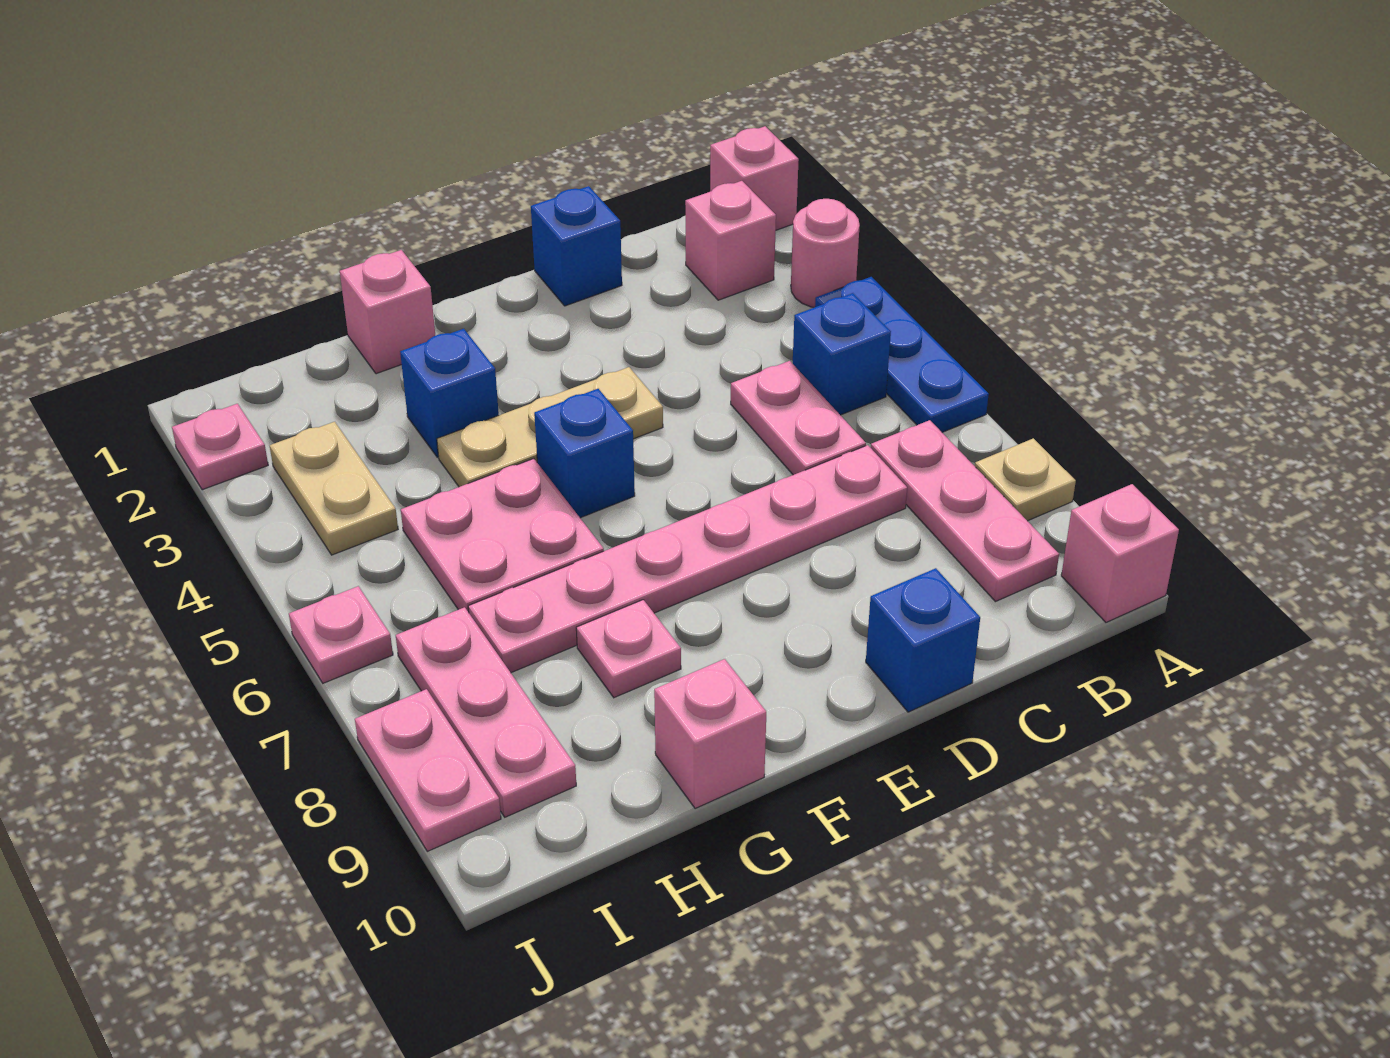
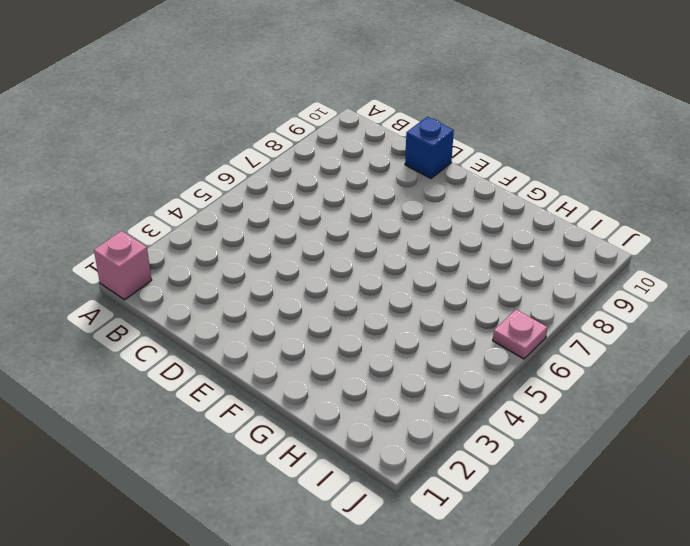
none -> pink round brick A3 level 1
none -> blue plate A4:A6 level 1
none -> tan plate A8 level 1

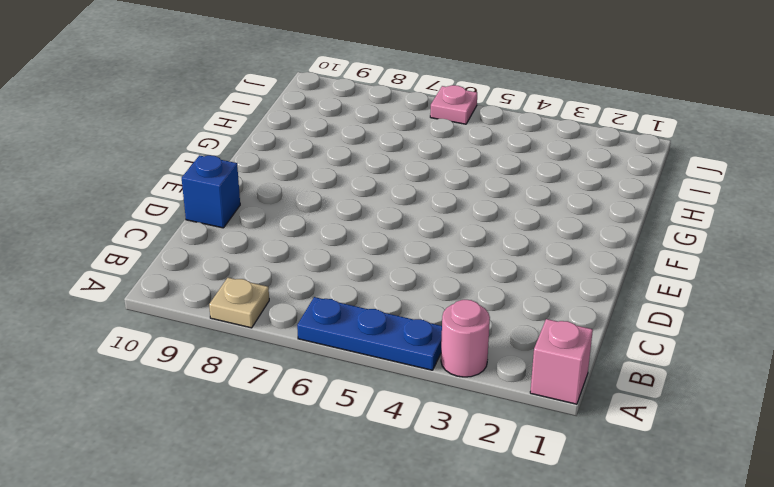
none -> pink brick A10 level 1
none -> pink brick B2 level 1
none -> blue brick B5 level 1

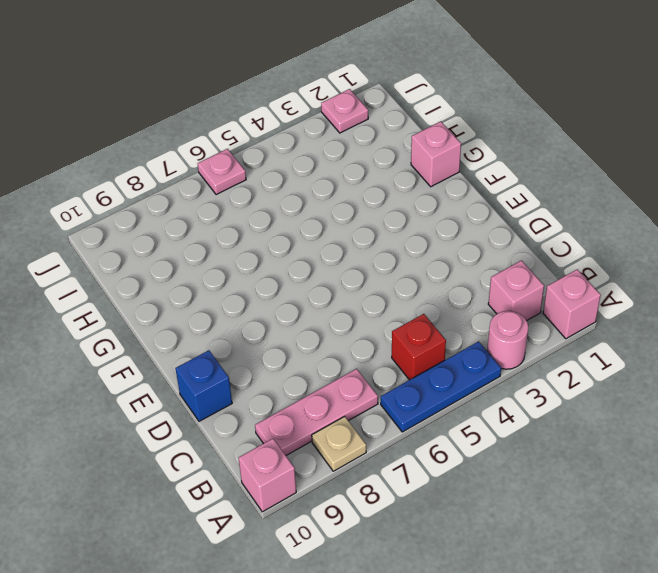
red brick B5 level 1 -> blue brick B5 level 1
none -> pink plate C5:C6 level 1
none -> pink plate C7:H7 level 1
none -> blue brick D1 level 1

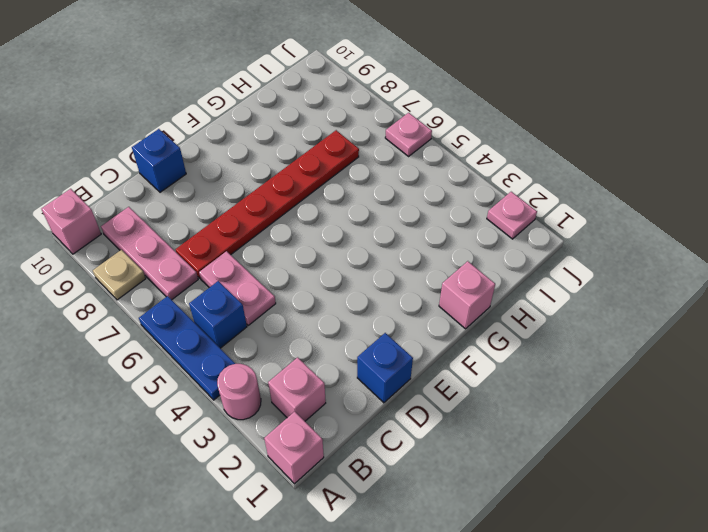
red plate C7:H7 level 1 -> pink plate C7:H7 level 1
none -> tan plate E4:G4 level 1
none -> blue brick F5 level 1
none -> blue brick G3 level 1

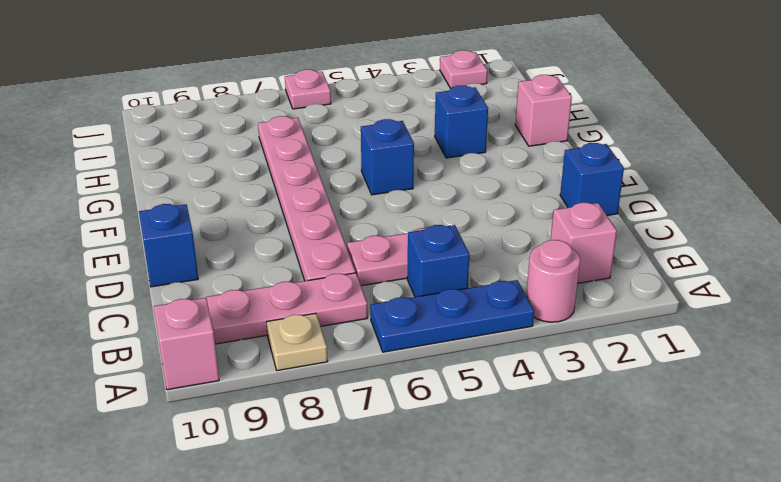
none -> pink brick A1 level 1
none -> tan plate E4:G4 level 1
none -> pink plate G5:H6 level 1

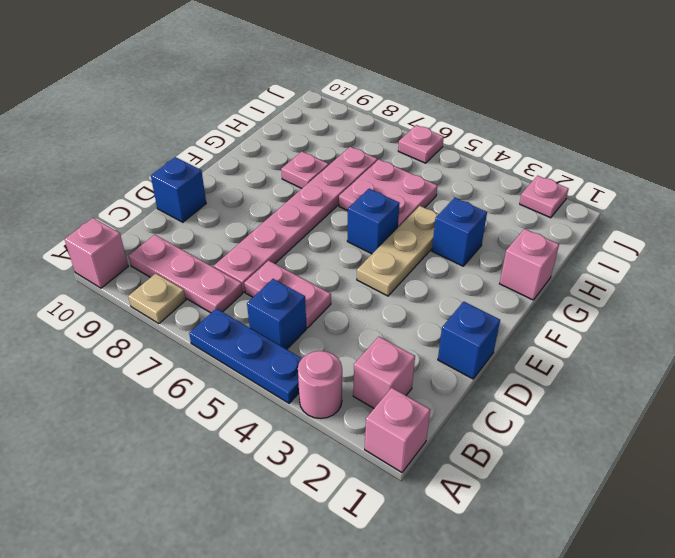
none -> pink brick G10 level 1
none -> tan plate I3:I4 level 1
none -> pink plate I7:I9 level 1

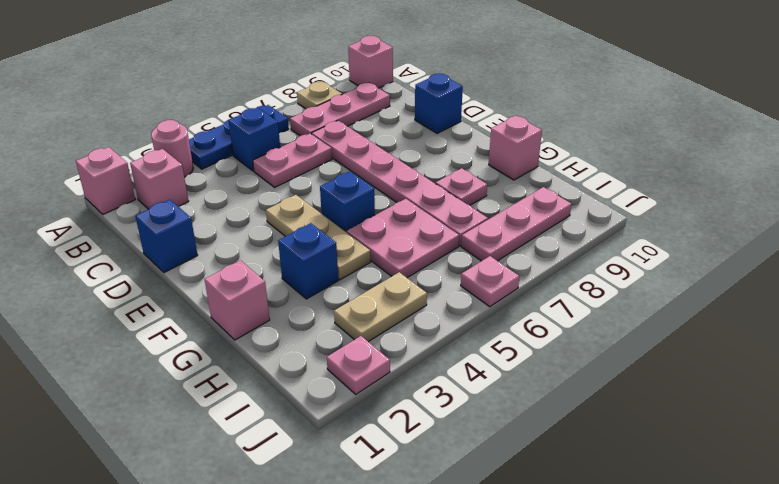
none -> pink plate J8:J9 level 1

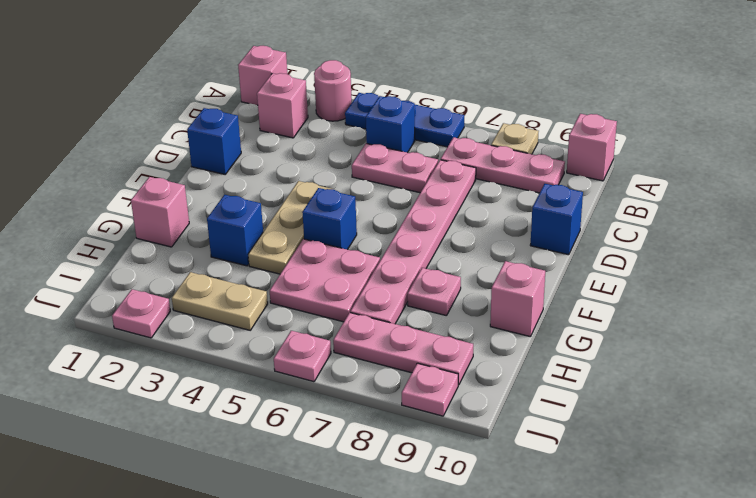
pink plate J9 level 1 -> pink plate J8:J9 level 1

